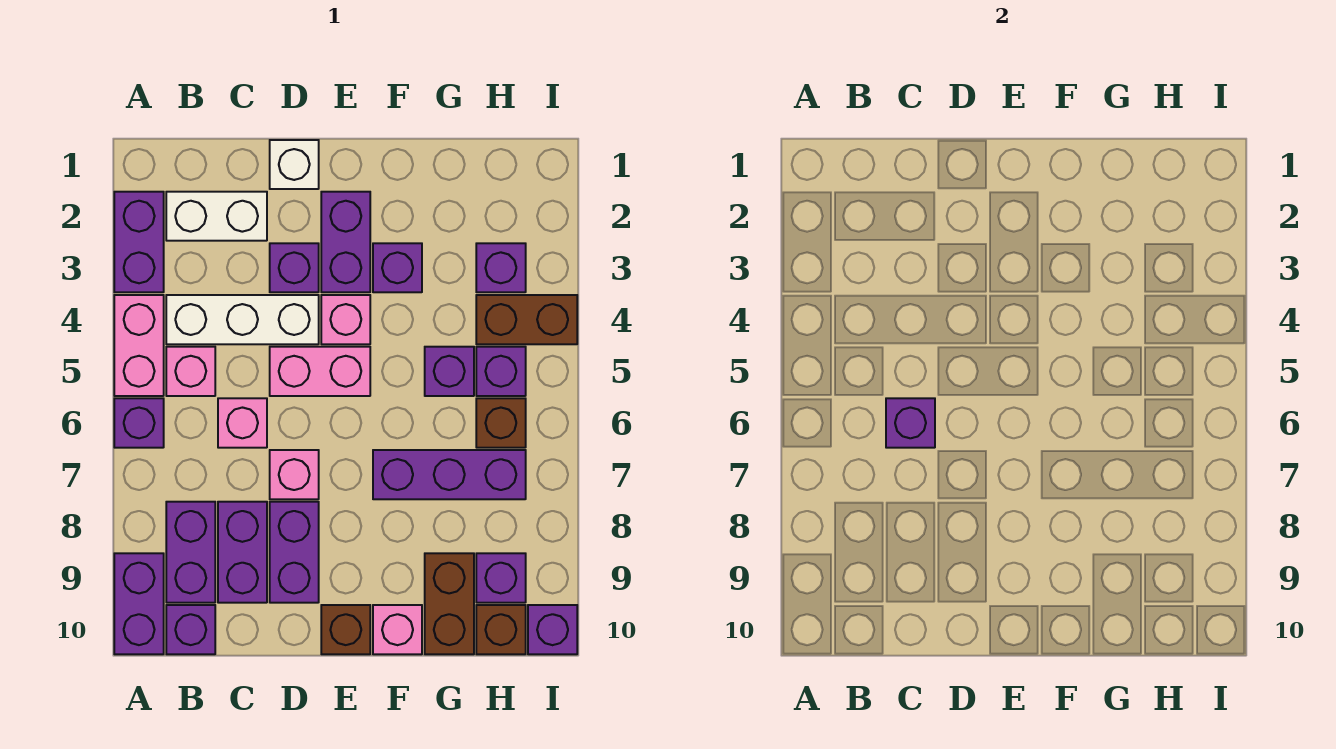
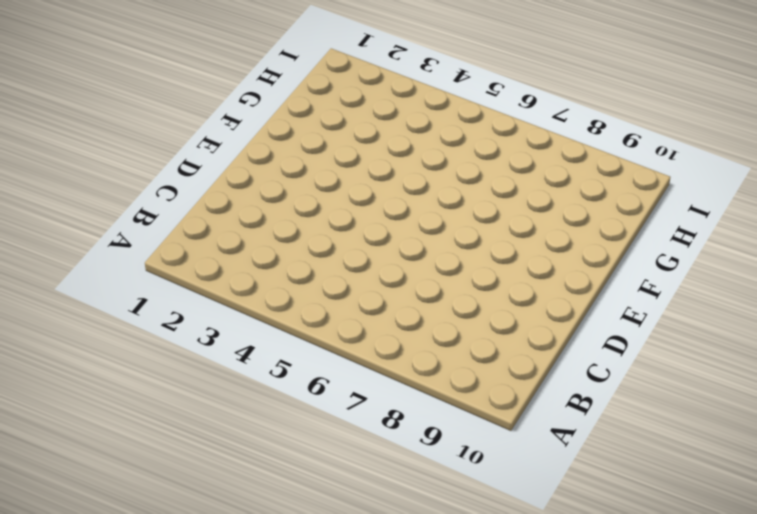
none -> purple brick A2:A3 level 1
none -> pink brick A4:A5 level 1
none -> purple brick A6 level 1
none -> purple brick A9:A10 level 1

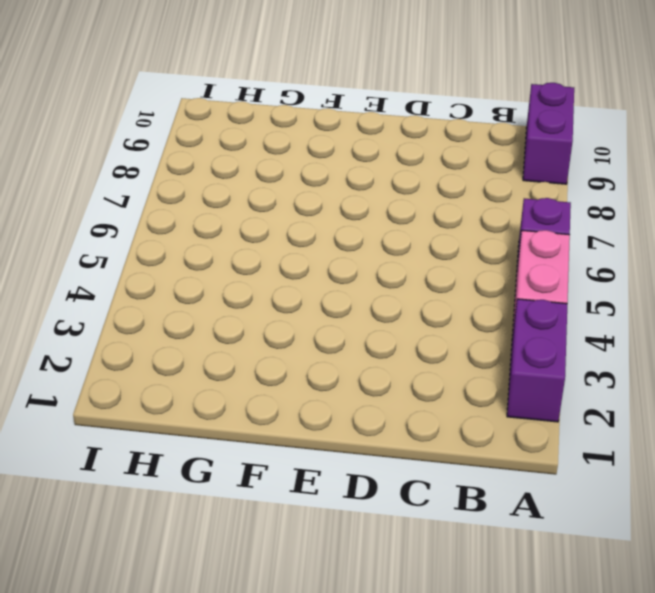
none -> white brick B2:C2 level 1
none -> white brick B4:D4 level 1
none -> pink brick B5 level 1
none -> purple brick B8:B9 level 1

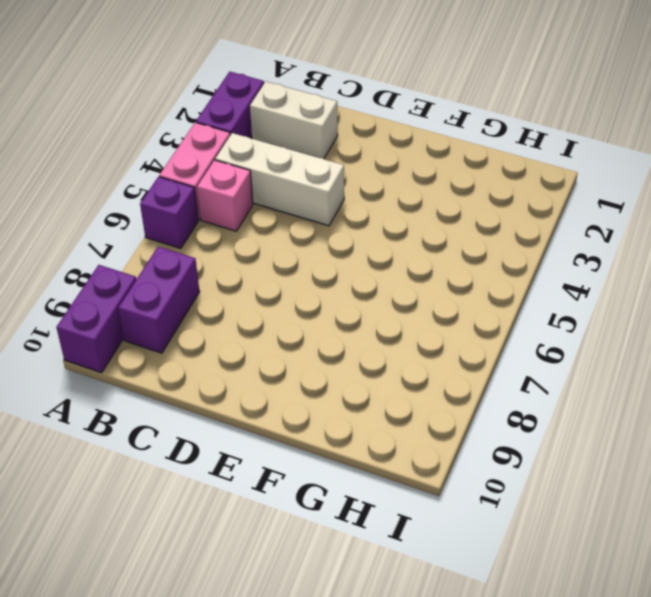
none -> purple brick B10 level 1
none -> pink brick C6 level 1
none -> purple brick C8:C9 level 1
none -> white brick D1 level 1

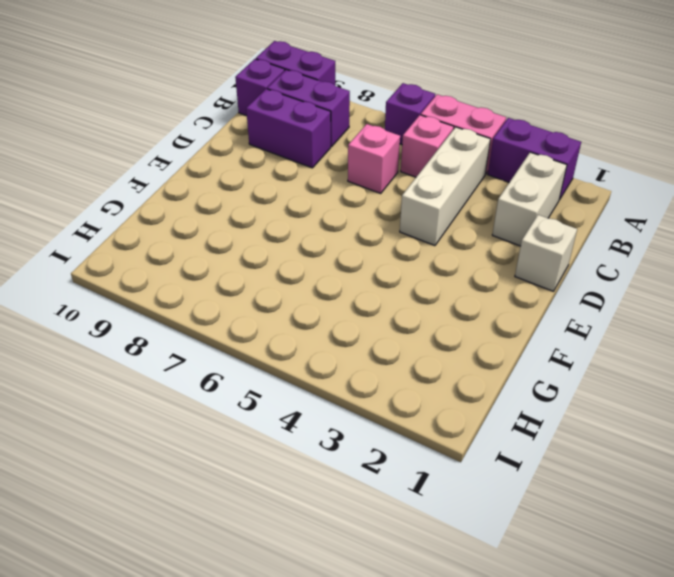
none -> purple brick D3 level 1
none -> pink brick D5:E5 level 1
none -> pink brick D7 level 1
none -> purple brick D8:D9 level 1

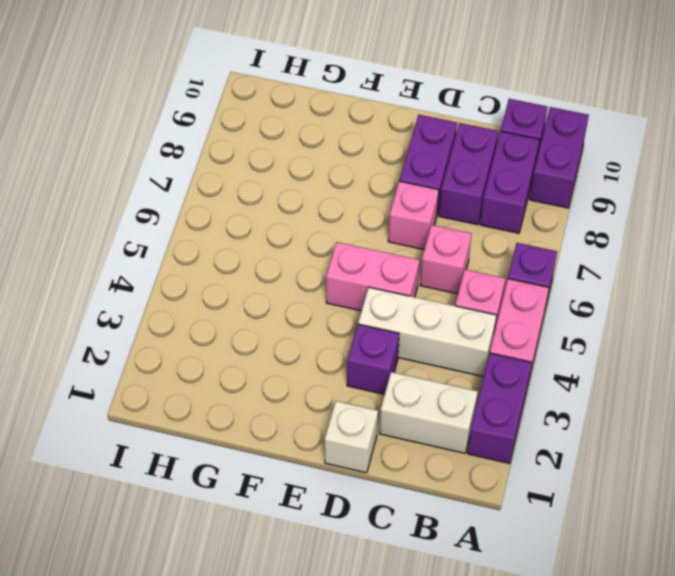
none -> purple brick E2:E3 level 1
none -> pink brick E4 level 1
none -> brown brick E10 level 1
none -> purple brick F3 level 1

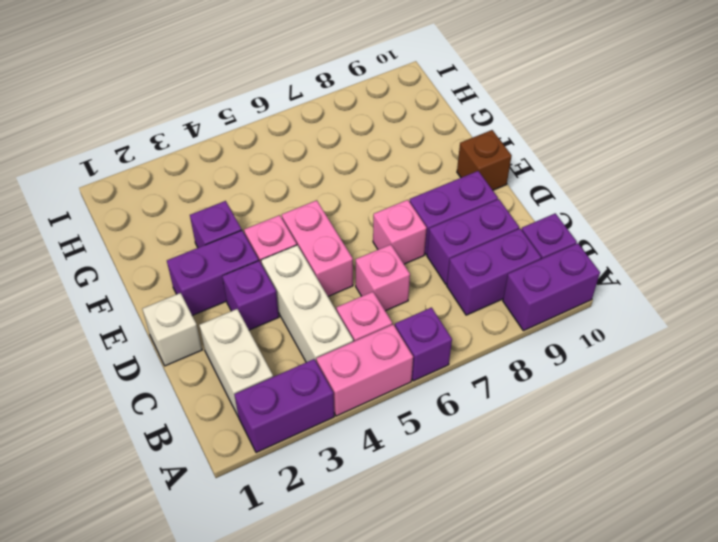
none -> purple brick F7:H7 level 1
none -> pink brick F10 level 1
none -> purple brick G5 level 1
none -> brown brick G9:G10 level 1

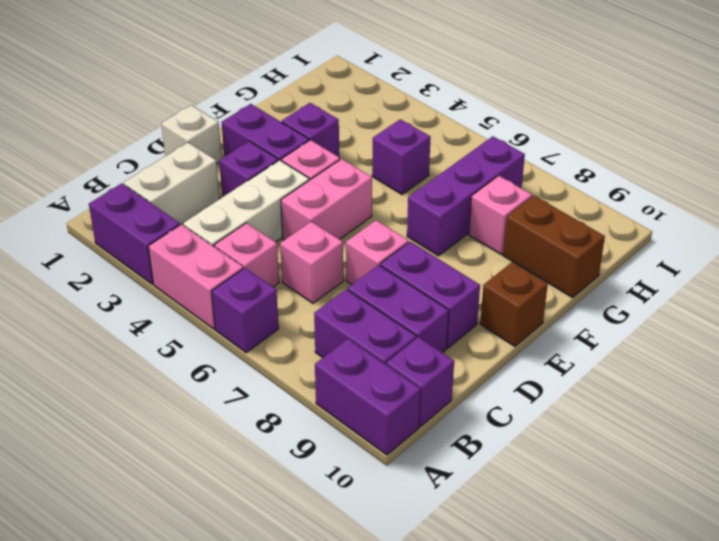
pink brick G8 level 1 -> pink brick F10 level 1
none -> purple brick H3 level 1
none -> brown brick H4:I4 level 1
none -> purple brick H5 level 1
none -> brown brick H6 level 1

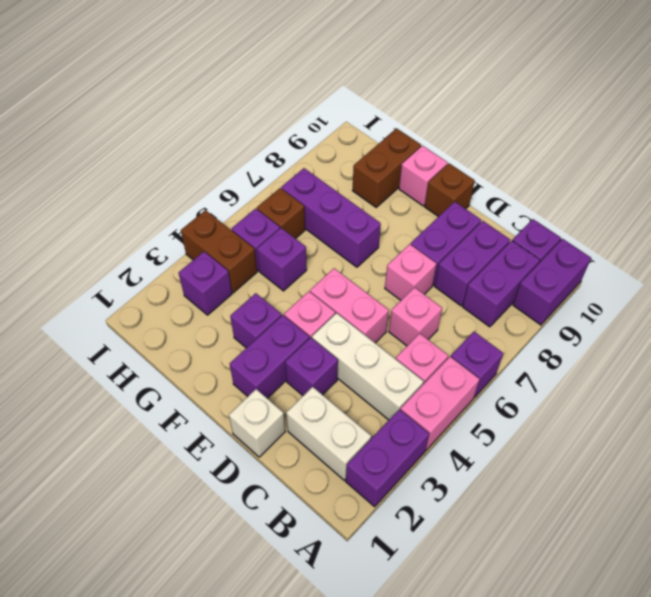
none -> purple brick H9 level 1
none -> brown brick H10 level 1
none -> purple brick I10 level 1
none -> purple brick C6 level 2

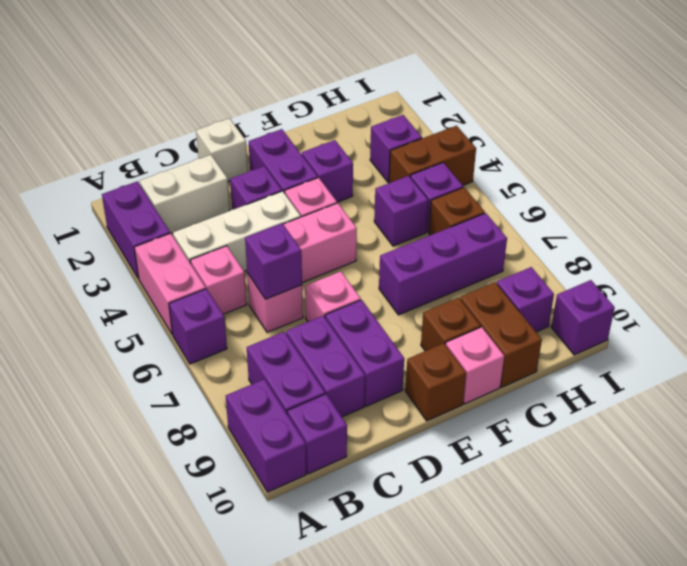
brown brick F9 level 1 -> brown brick H10 level 1

